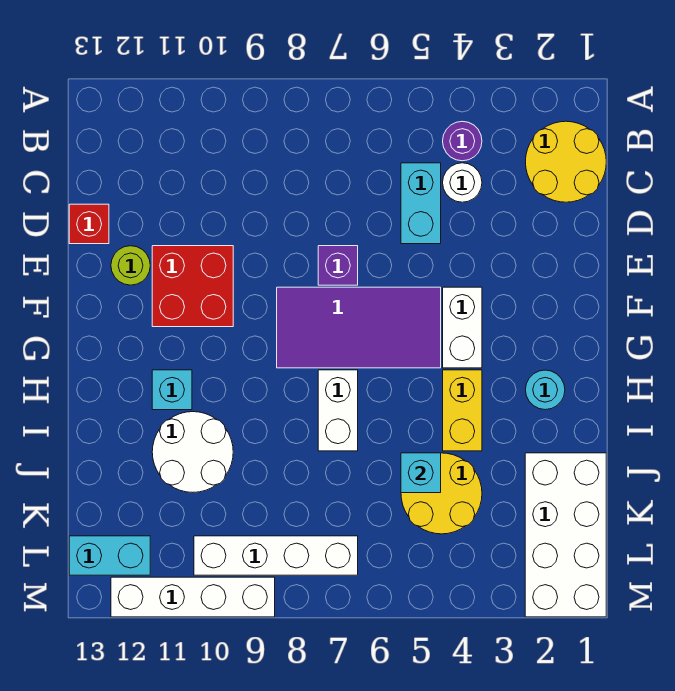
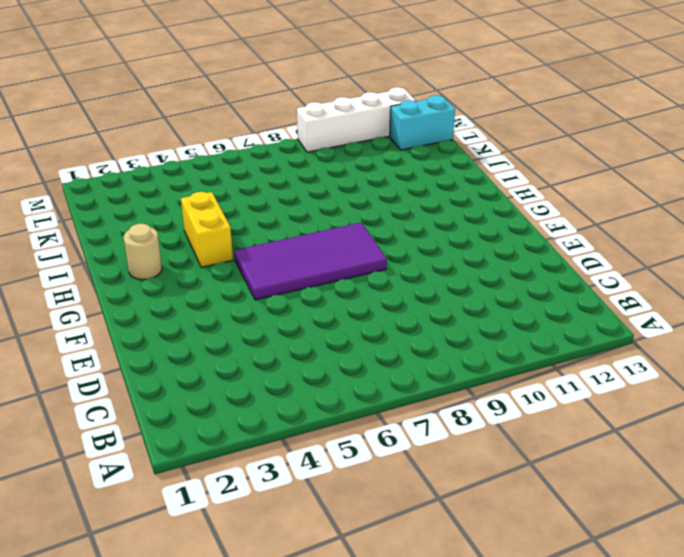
tan round brick H2 level 1 -> cyan round brick H2 level 1
none -> yellow round brick B1:C2 level 1
none -> purple round brick B4 level 1
none -> white round brick C4 level 1

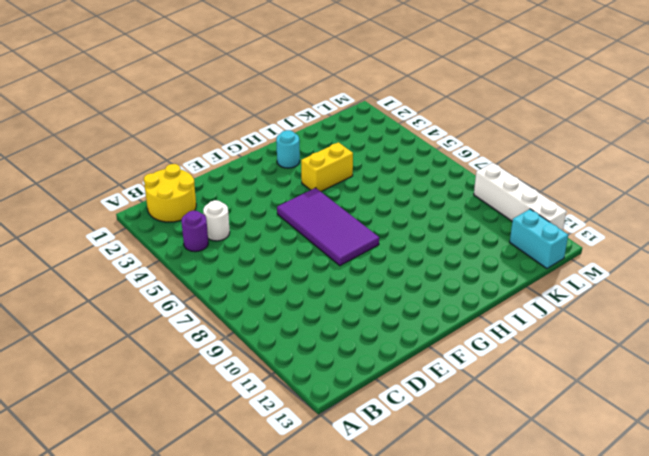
none -> cyan brick C5:D5 level 1
none -> red brick D13 level 1
none -> purple brick E7 level 1

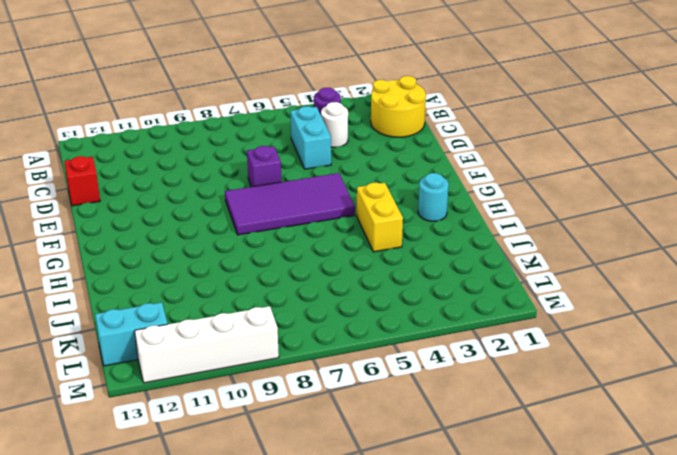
none -> red brick E10:F11 level 1
none -> lime round brick E12 level 1
none -> white brick F4:G4 level 1

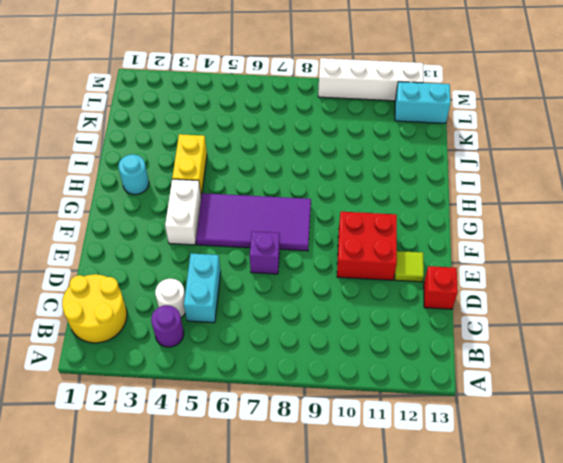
lime tile E12 level 1 -> lime round brick E12 level 1
none -> white brick H7:I7 level 1
none -> cyan brick H11 level 1
none -> white round brick I10:J11 level 1

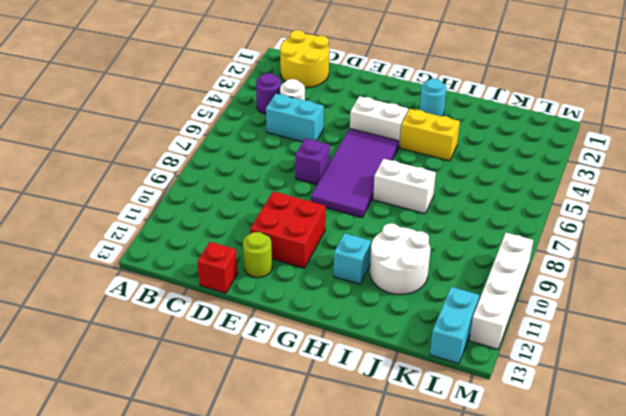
none -> white brick J1:M2 level 1
none -> yellow round brick J4:K5 level 1
none -> white brick L7:L10 level 1

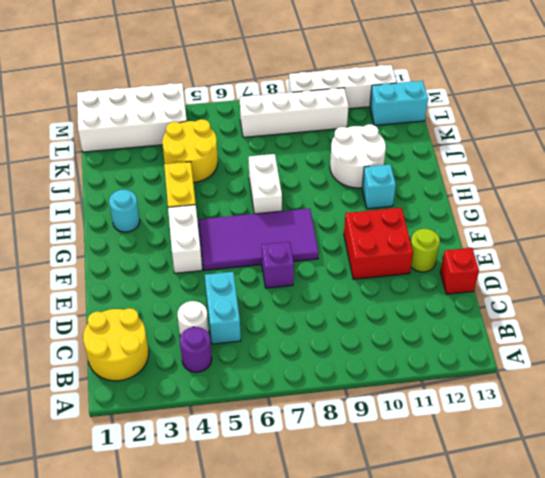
white brick L1:M4 level 1 -> white brick J1:M2 level 1
none -> cyan brick J5 level 2

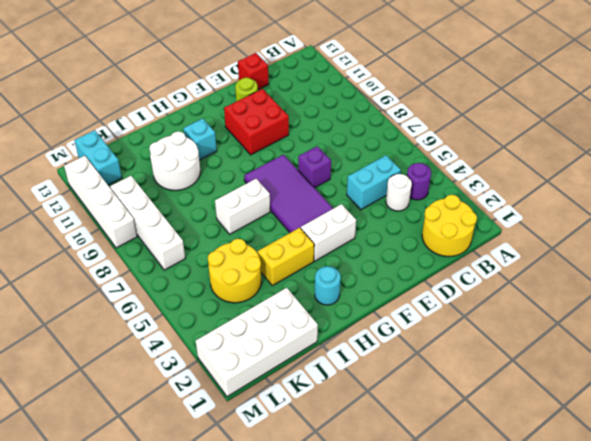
none -> cyan brick J5 level 2

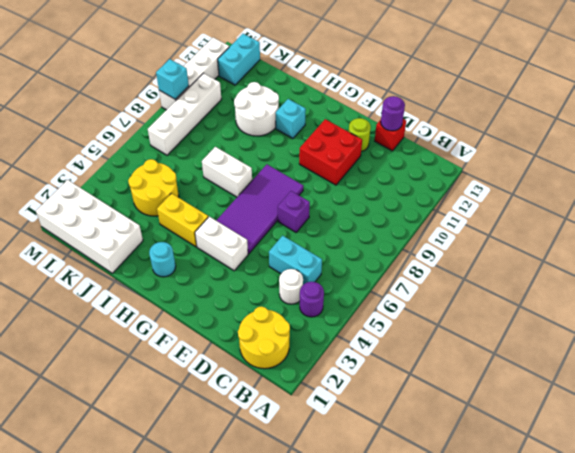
purple round brick D13 level 2 -> none
cyan brick M9 level 2 -> cyan brick J5 level 2

